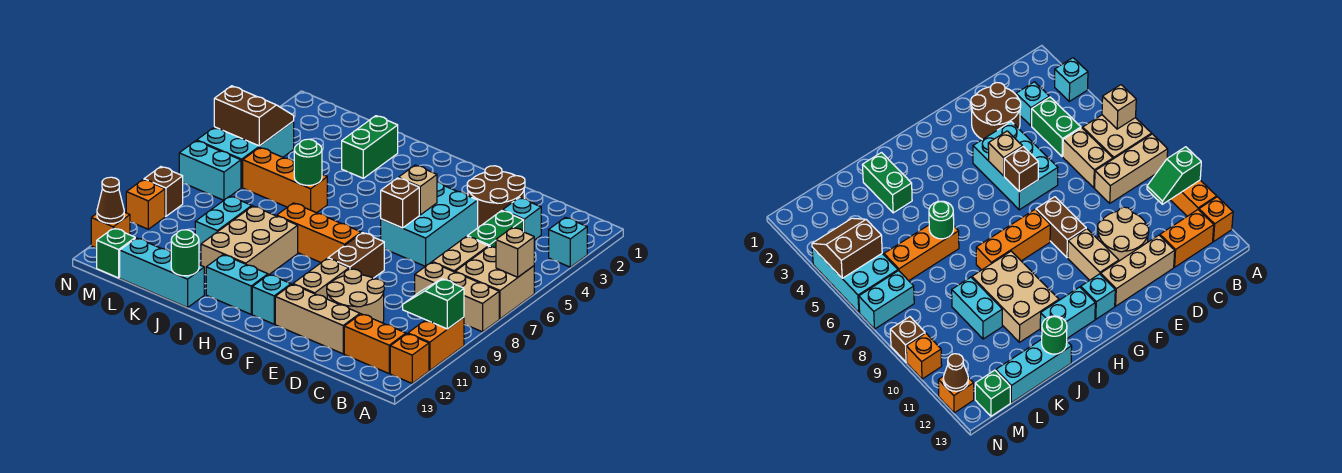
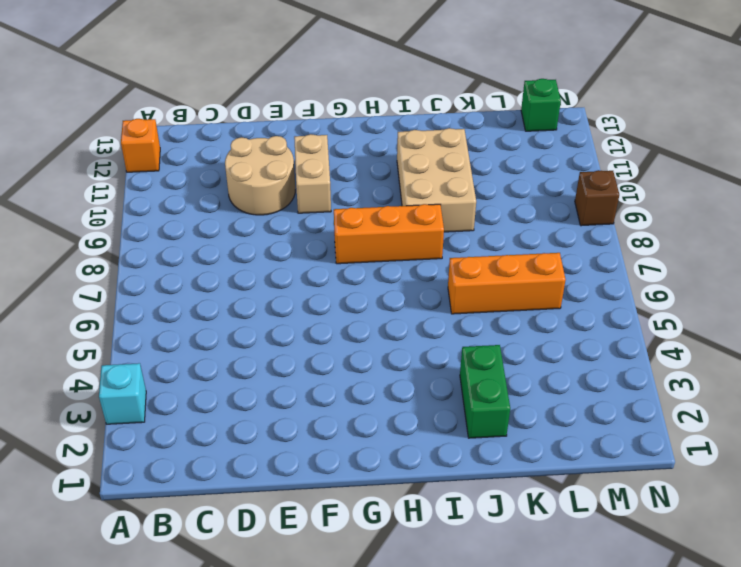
none -> tan brick A6:B7 level 1
none -> tan brick A8:C8 level 1
none -> orange brick A10:A11 level 1
none -> orange brick B12:C12 level 1

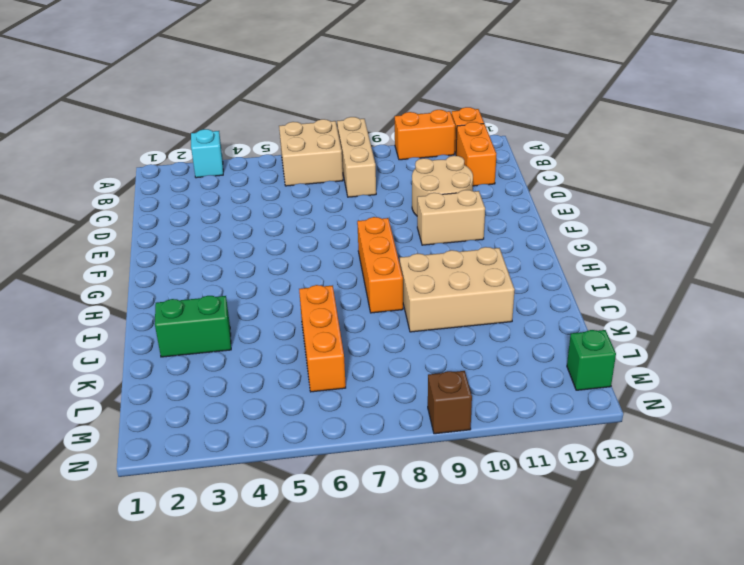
none -> cyan brick C3 level 1
none -> green brick C4:C5 level 1
none -> tan brick C6:C7 level 1
none -> brown round brick D2:E3 level 1

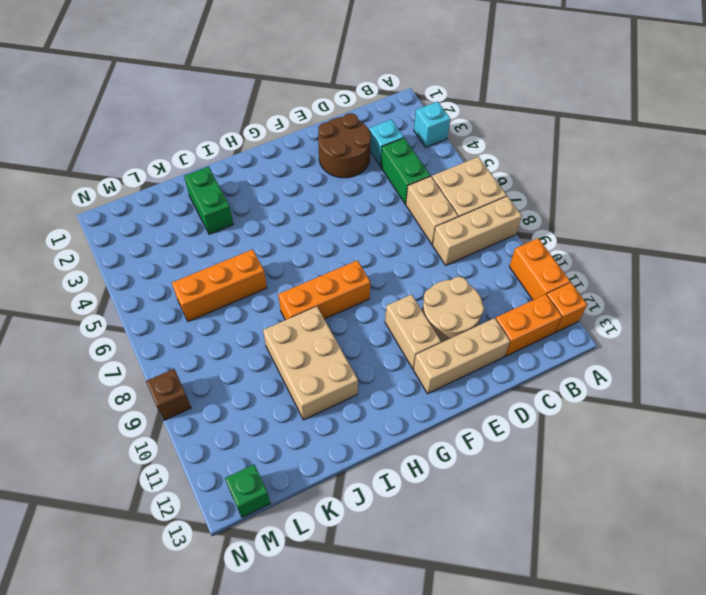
none -> cyan brick E4:F6 level 1
none -> brown brick F8:F9 level 1
none -> cyan brick G12 level 1
none -> cyan brick H12:I12 level 1

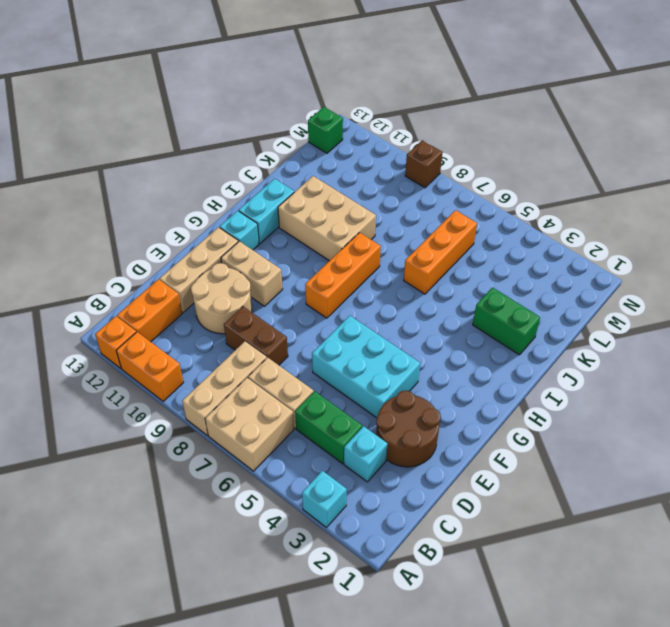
brown brick D8:D9 level 1 -> brown brick F8:F9 level 1
none -> cyan brick J13:L13 level 1
none -> cyan brick K9:K10 level 1
none -> cyan brick M4:N6 level 1
none -> cyan brick M7:N7 level 1

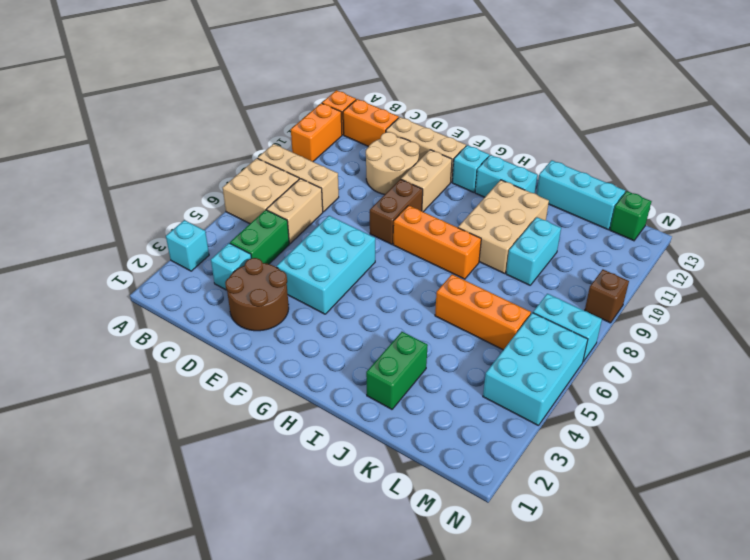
none -> orange brick N10 level 1
none -> orange brick N12 level 1
none -> tan brick A6 level 2
none -> green slope A10:B10 level 2 top A

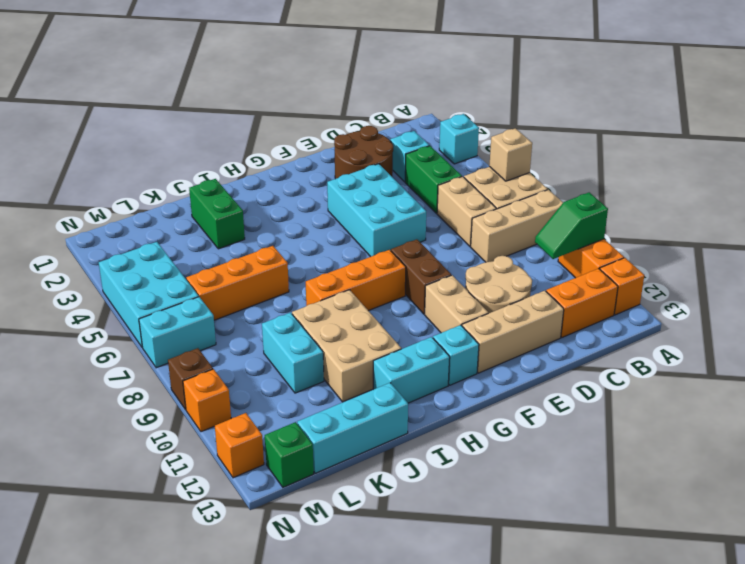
none -> tan brick F5 level 2
none -> brown brick F6 level 2
none -> green round brick J6 level 2
none -> green round brick J13 level 2

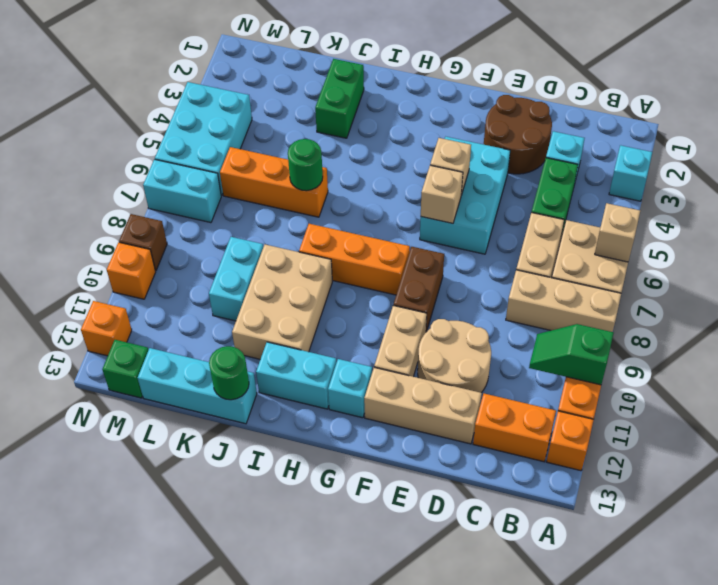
tan brick F6 level 2 -> brown brick F6 level 2
none -> brown slope M4:N5 level 2 top 5
none -> brown cone N12 level 2

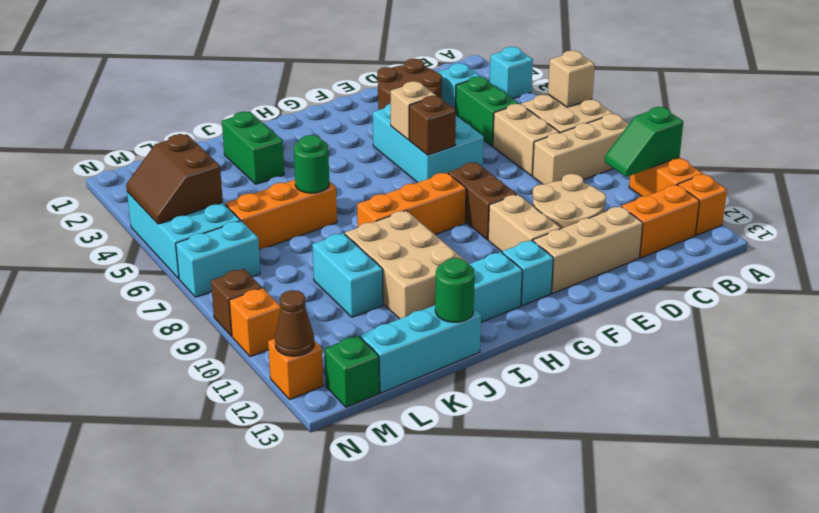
brown slope M4:N5 level 2 top M -> brown slope M4:N5 level 2 top 5

